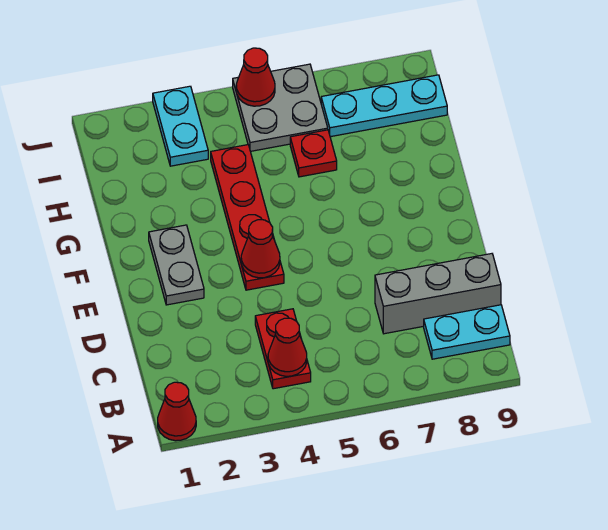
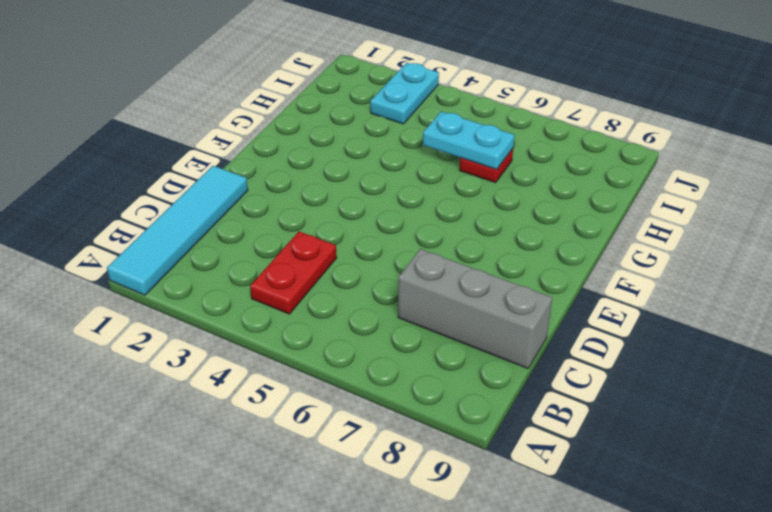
cyan tile A1:D1 level 1 -> red cone A1 level 1
cyan plate H5:H6 level 2 -> cyan plate B8:B9 level 1
none -> grey plate E2:F2 level 1
none -> red plate E4:H4 level 1
none -> grey plate I5:J6 level 1

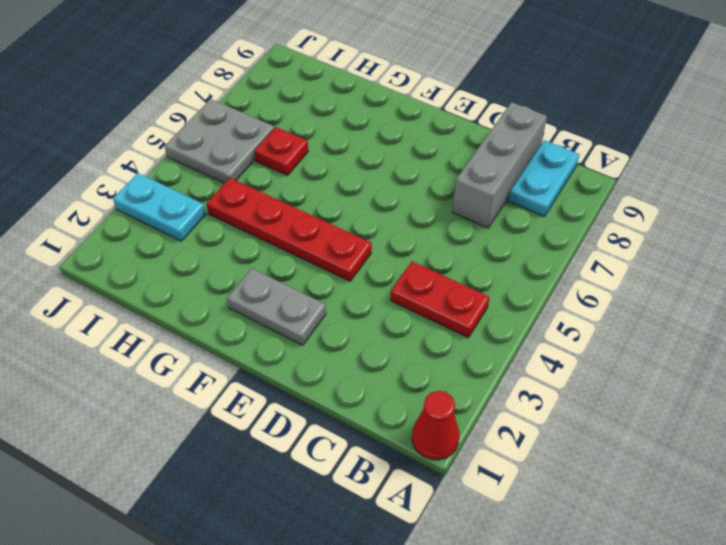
none -> cyan plate I7:I9 level 1
none -> red cone B4 level 2
none -> red cone E4 level 2

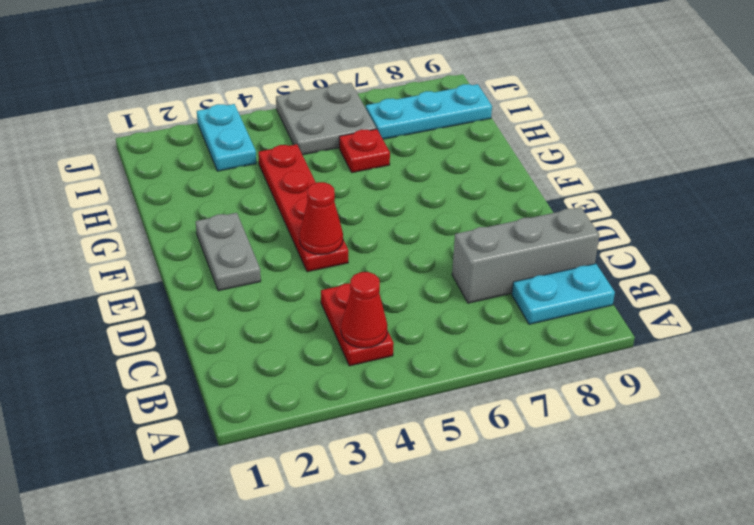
none -> red cone A1 level 1
none -> red cone J5 level 2

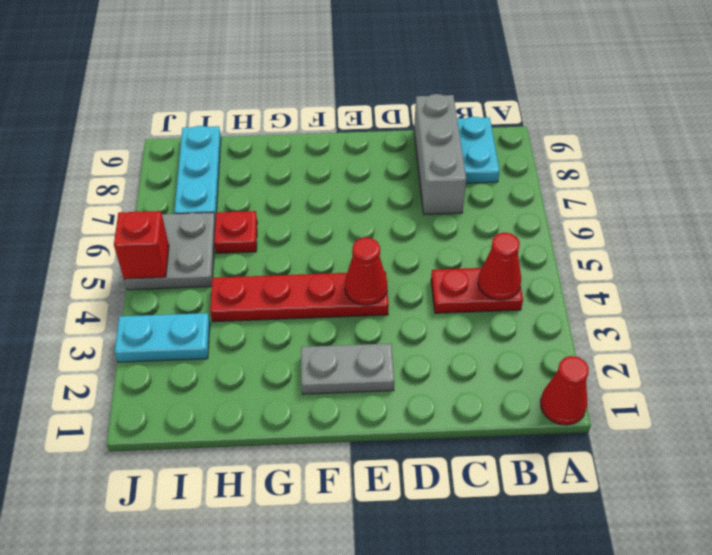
red brick J5 level 2 -> red cone J5 level 2

